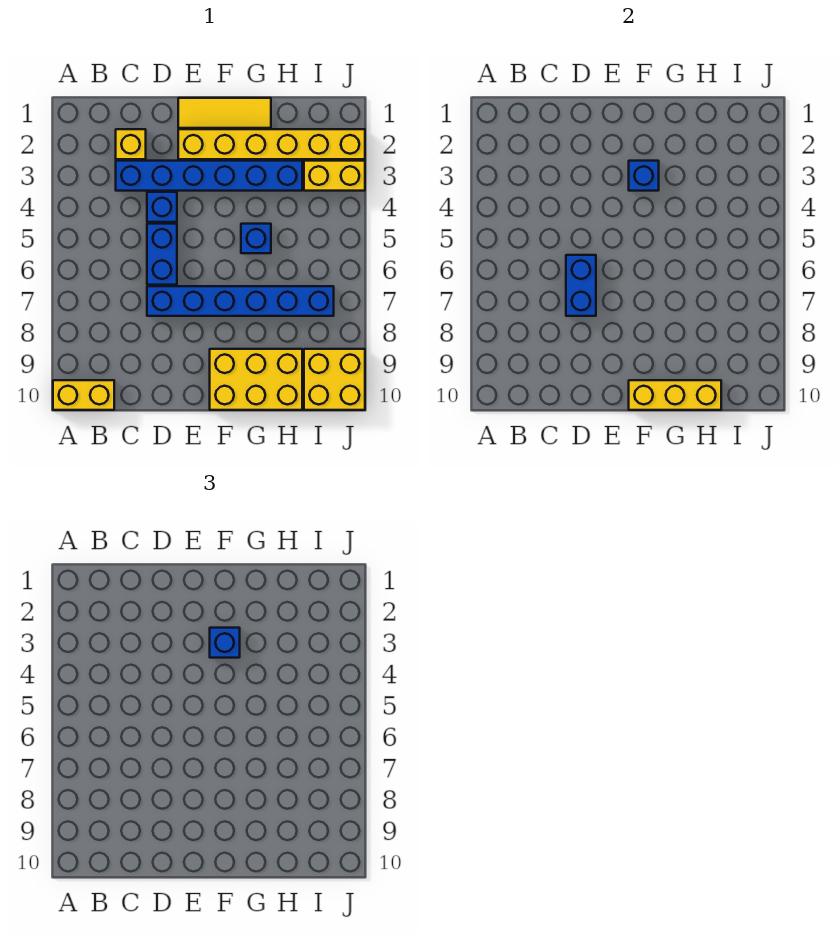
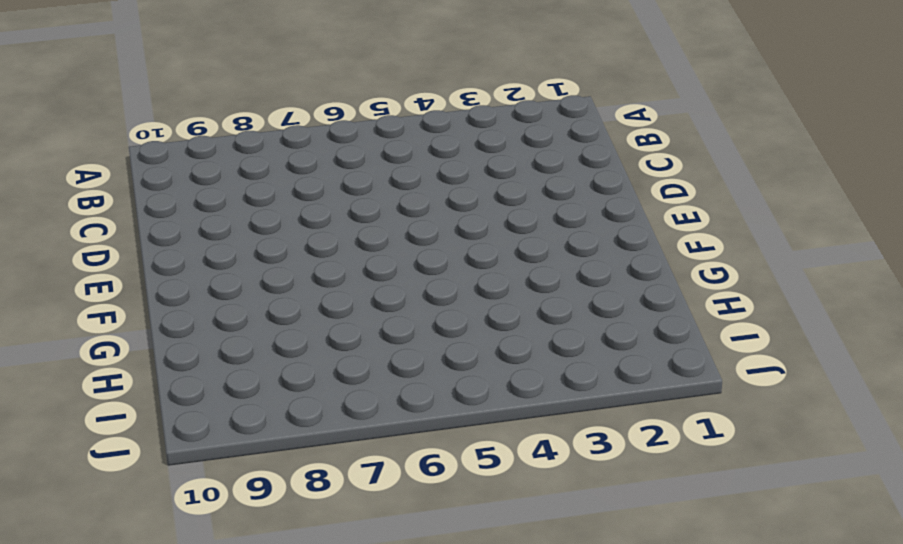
none -> yellow brick A10:B10 level 1
none -> yellow brick C2 level 1
none -> blue brick C3:H3 level 1

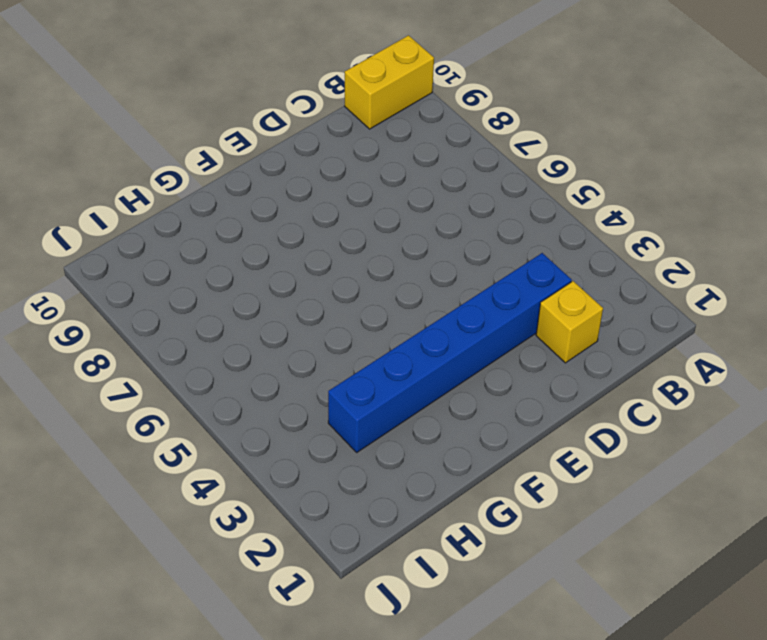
none -> blue brick D4 level 1
none -> blue brick D5:D6 level 1
none -> blue brick D7:I7 level 1

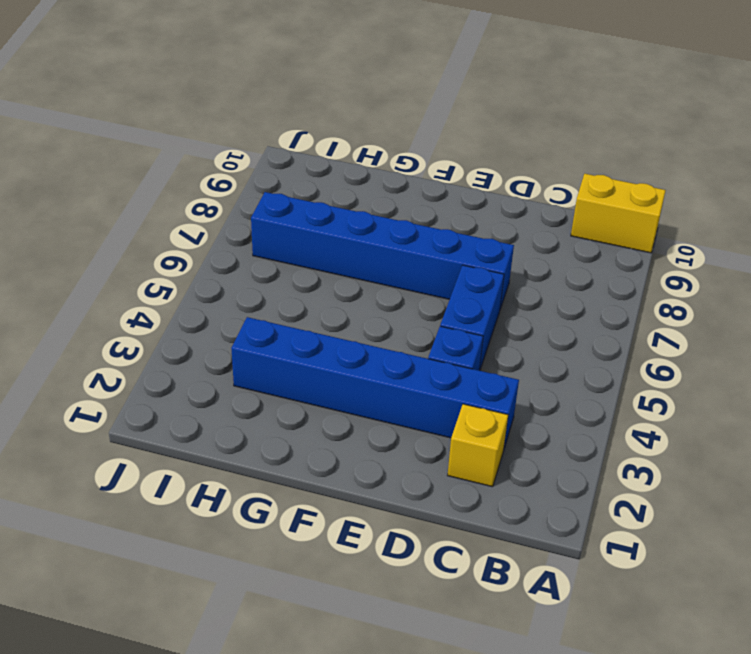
none -> yellow tile E1:G1 level 1
none -> yellow brick E2:J2 level 1
none -> yellow brick F9:H10 level 1

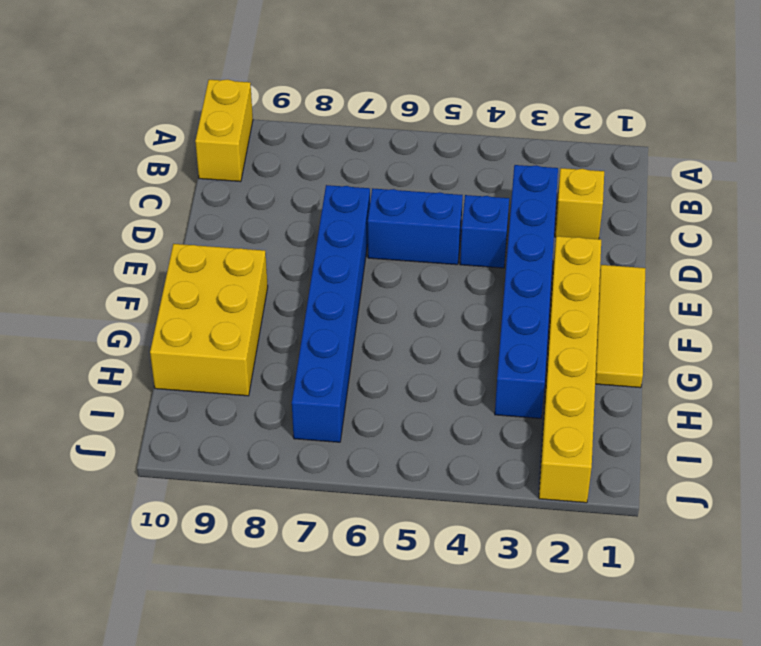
none -> blue brick G5 level 1
none -> yellow brick I3:J3 level 1
none -> yellow brick I9:J10 level 1

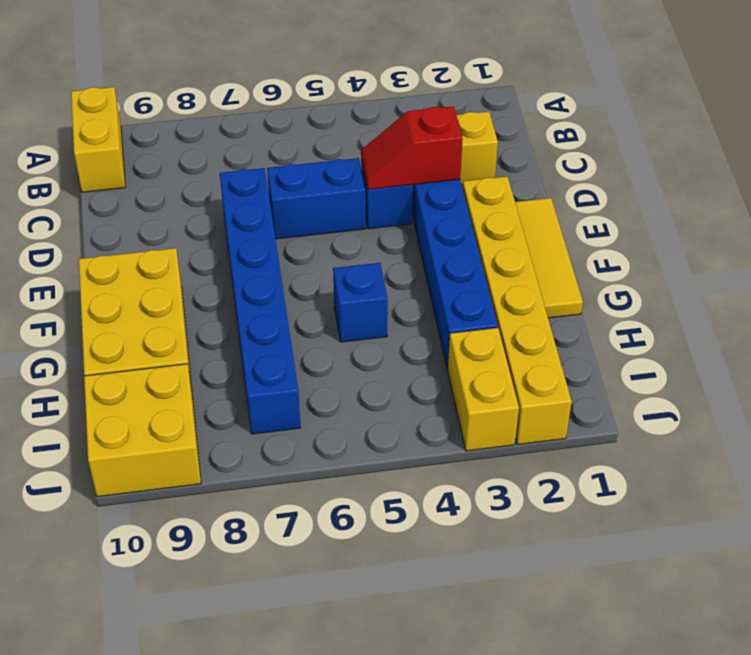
red slope D3:D4 level 2 top 3 -> none
none -> blue brick D6:D7 level 2
none -> blue brick F3 level 2
none -> yellow brick F10:H10 level 2

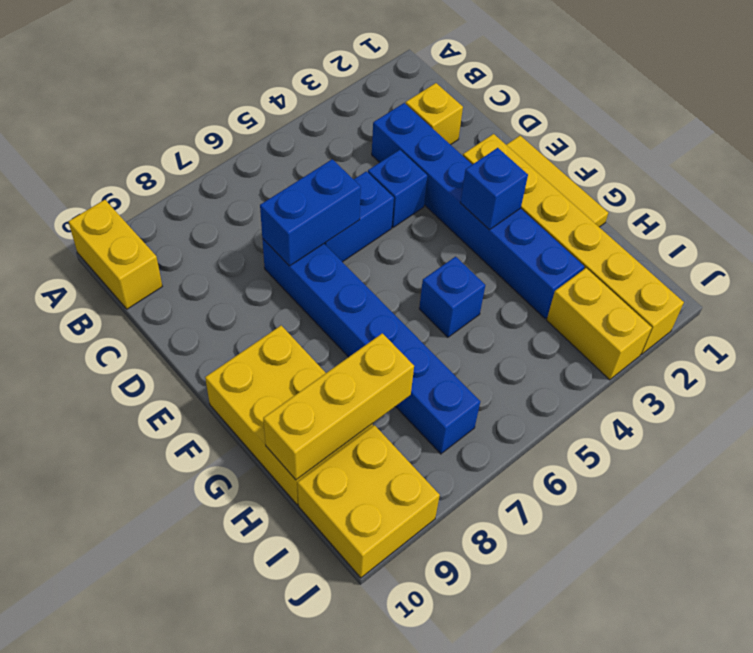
yellow brick H8:H10 level 2 -> yellow brick F10:H10 level 2
none -> blue brick F3 level 3

